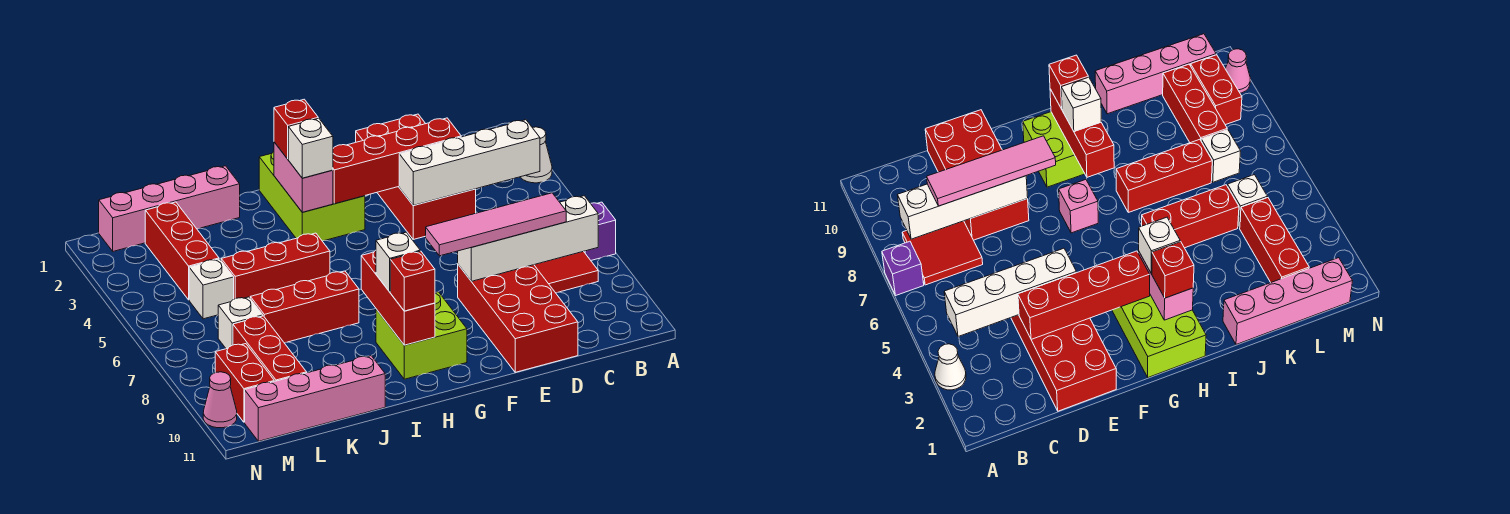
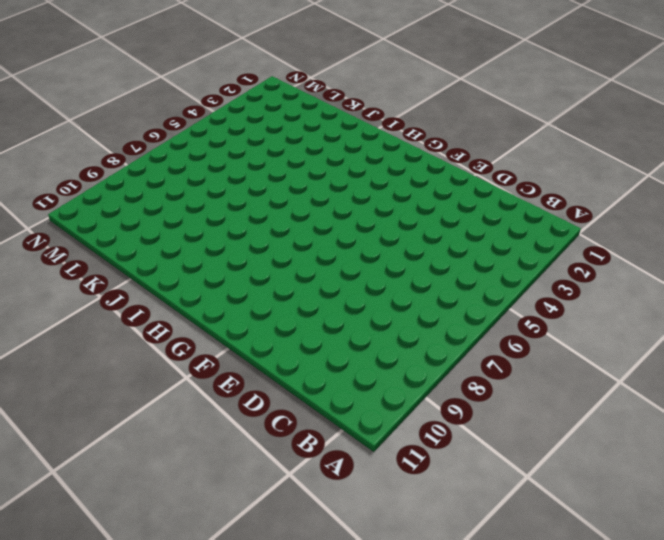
none -> white cone A3 level 1
none -> purple brick A7 level 1
none -> red tile B7:C8 level 1

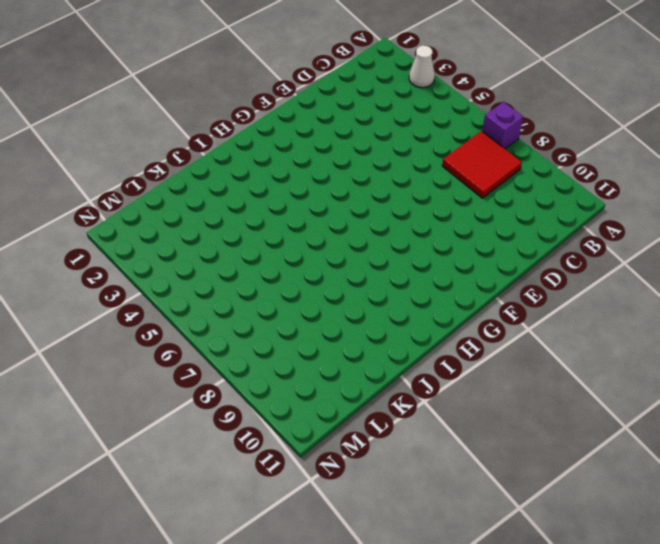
none -> red brick D1:E4 level 1
none -> red brick D8:E11 level 1
none -> lime brick G1:H3 level 1

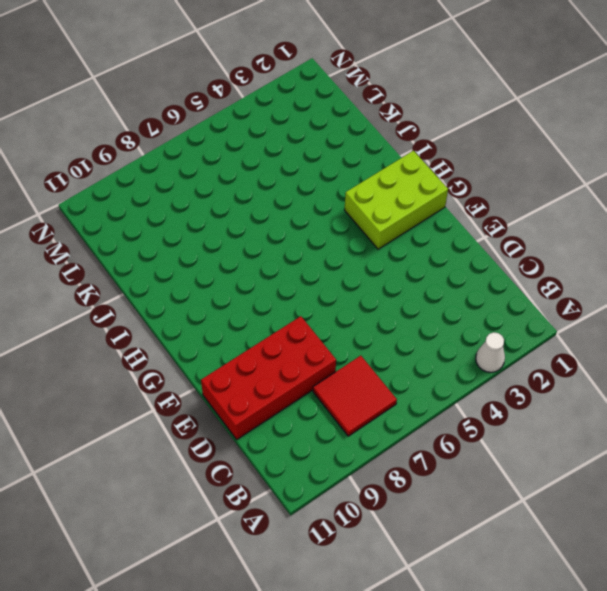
none -> purple brick A7 level 1
none -> red brick D1:E4 level 1
none -> pink brick G7 level 1

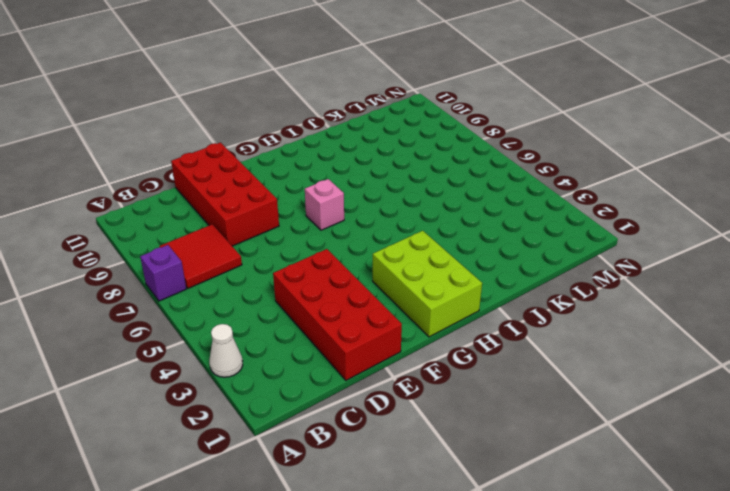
none -> lime brick G9:H10 level 1
none -> red brick I5:K5 level 1
none -> red brick I7:K7 level 1

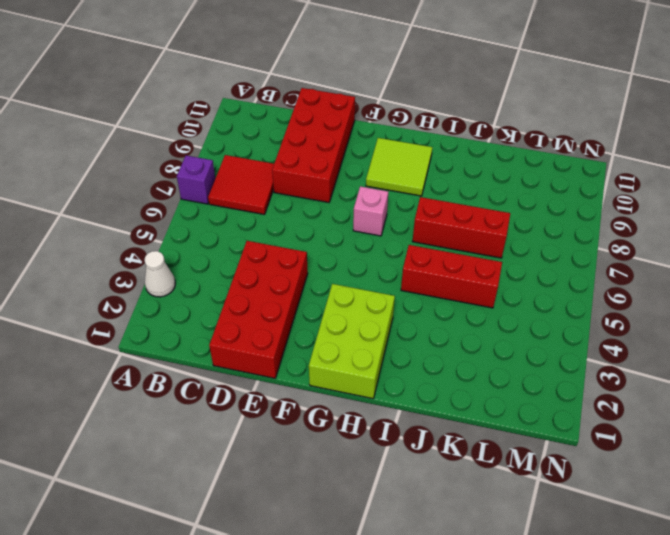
lime tile G9:H10 level 1 -> lime brick G9:H10 level 1
none -> pink brick J1:M1 level 1
none -> pink brick J11:M11 level 1
none -> red brick L2:L4 level 1

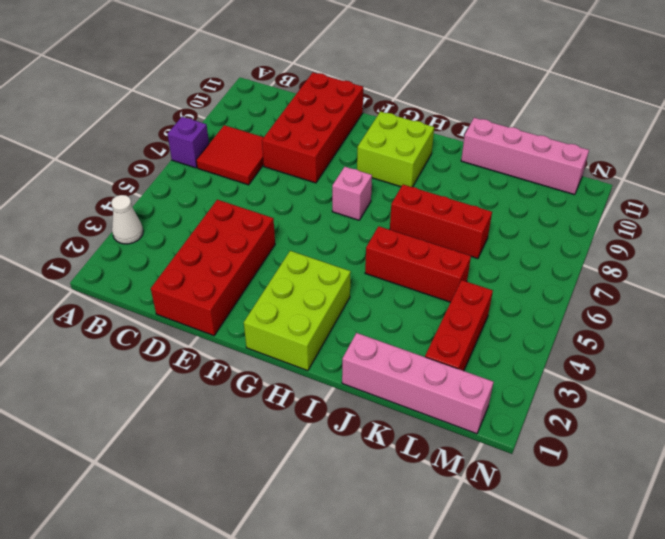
none -> white brick L5 level 1
none -> white brick L7 level 1
none -> red brick L8:L10 level 1

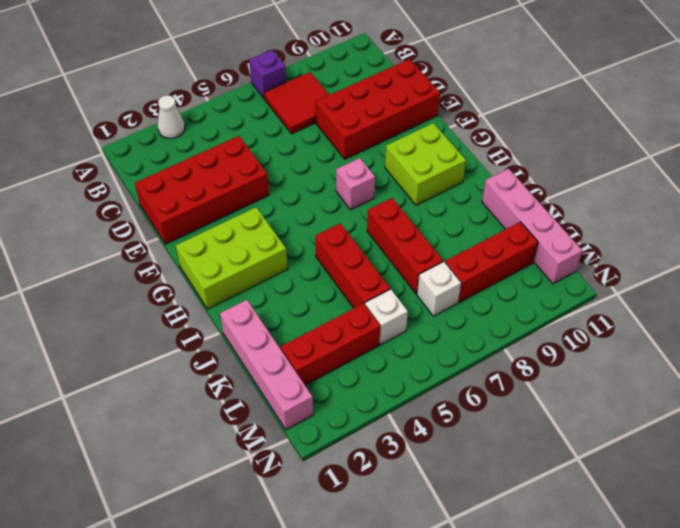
none -> red brick M9:M10 level 1
none -> pink cone N10 level 1
none -> white brick B4:E4 level 2

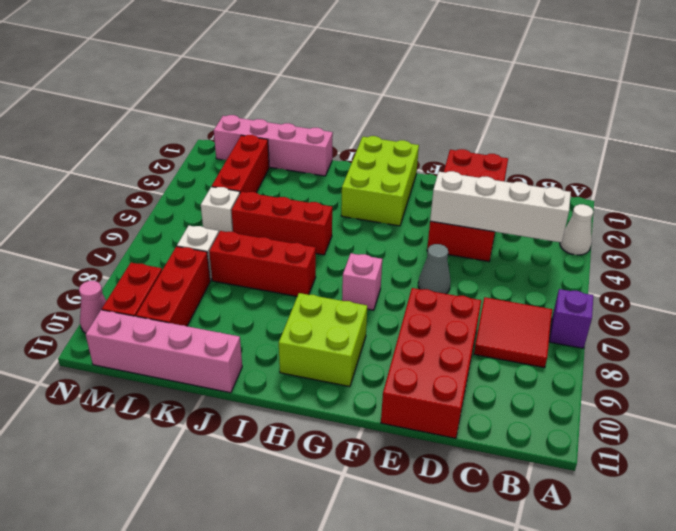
grey cone E6 level 1 -> none
none -> white brick B8:E8 level 2
none -> red brick D3:G3 level 2
none -> pink brick H2:H3 level 2

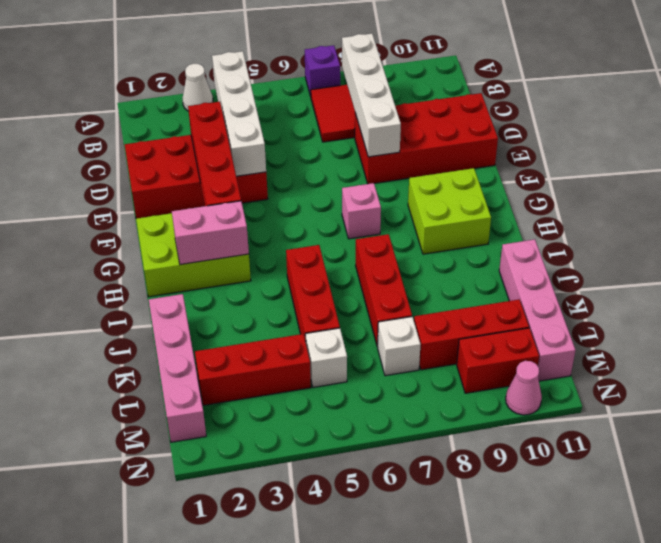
none -> red brick H8:H10 level 2
none -> pink tile C8:F8 level 3
none -> red brick H2 level 3

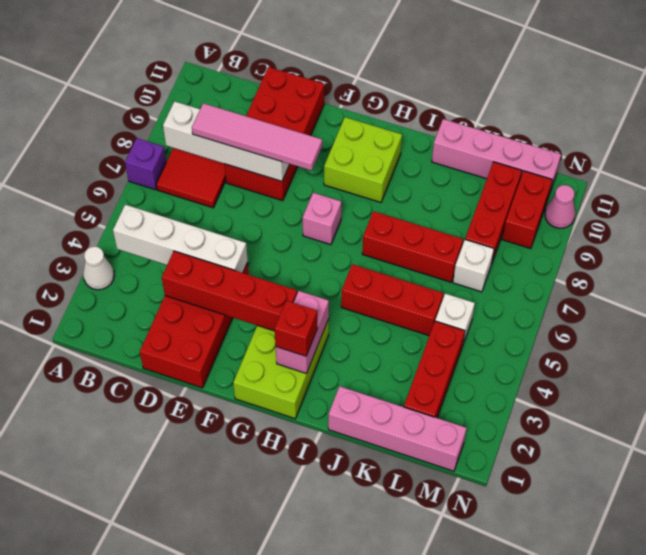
none -> red brick H8:H10 level 2
none -> white brick H3 level 3
none -> white brick H9 level 3

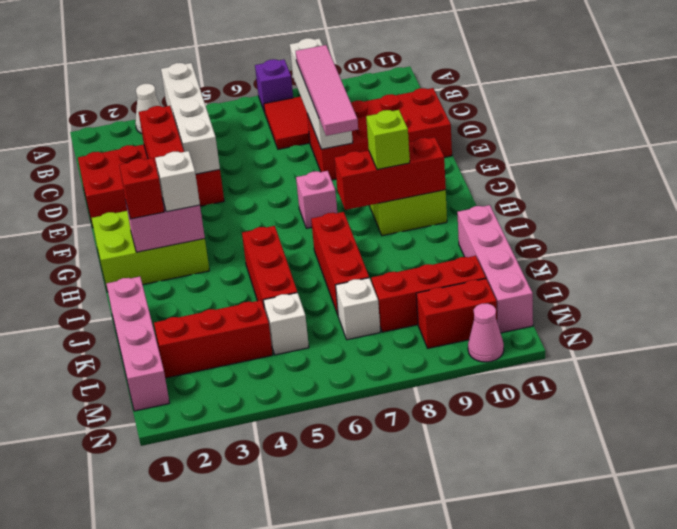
lime brick H9 level 3 -> white brick H9 level 3
none -> red brick H10 level 3

